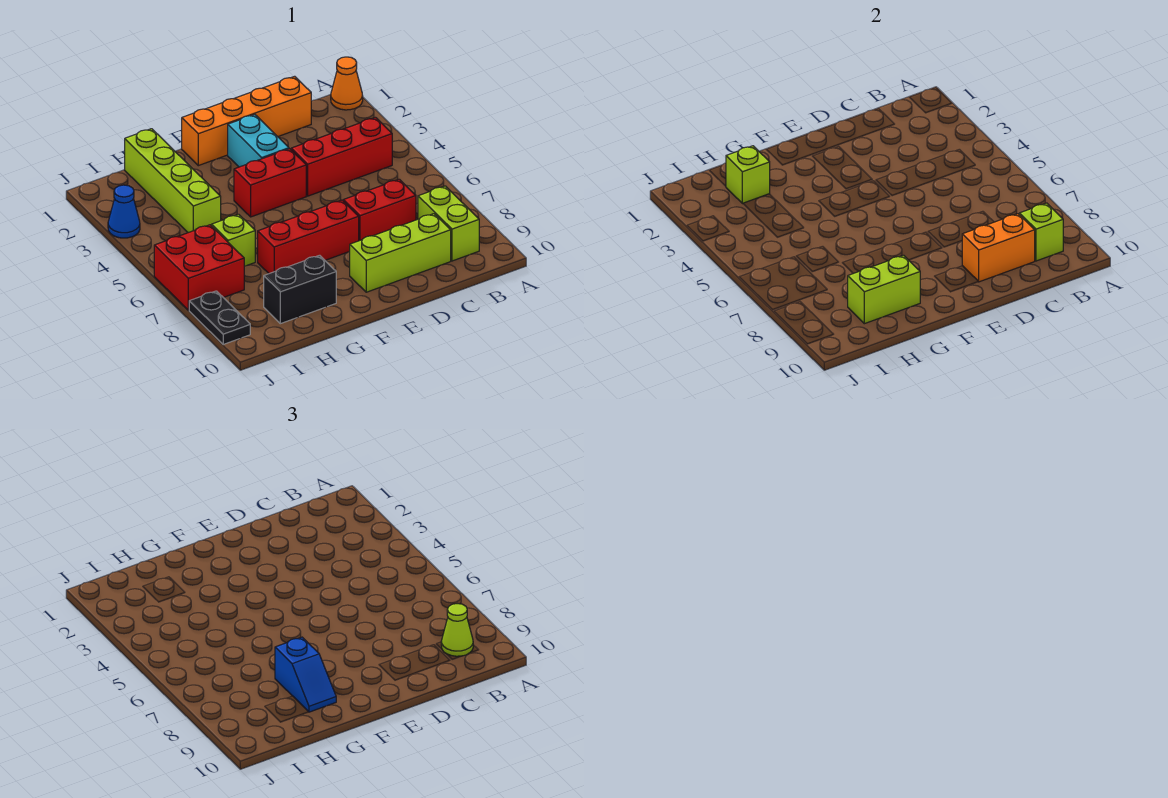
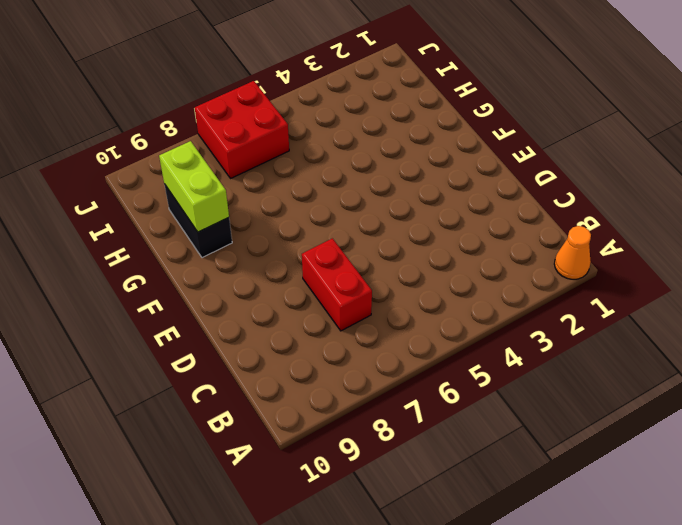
none -> red brick B4:D4 level 1
none -> lime brick B8:B9 level 1
none -> orange brick C1:F1 level 1

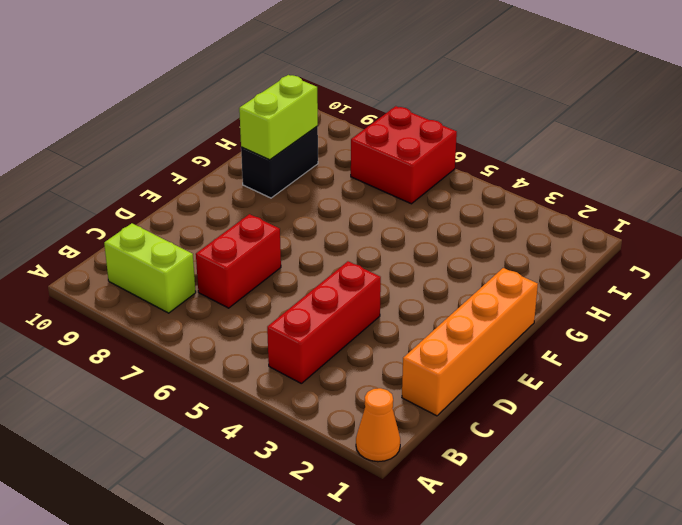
none -> lime brick C9:E9 level 1
none -> cyan brick E2:E3 level 1
none -> red brick E4:F4 level 1

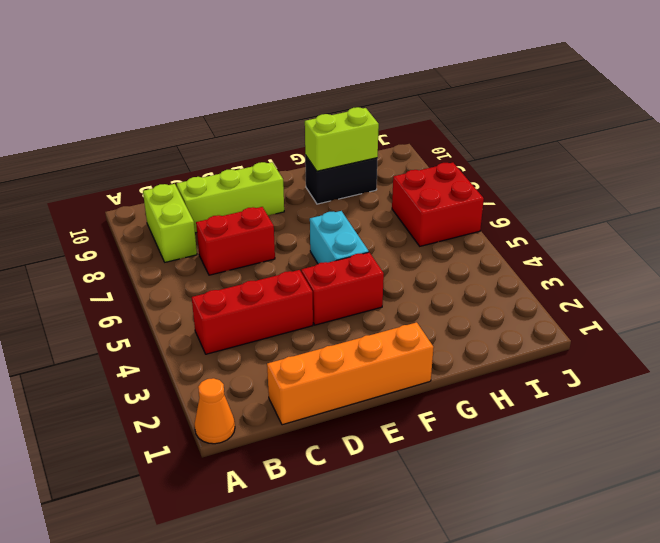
cyan brick F5:F6 level 1 -> cyan brick E2:E3 level 1
none -> red brick E7:G7 level 1
none -> lime brick H1:H4 level 1
none -> lime brick H6 level 1

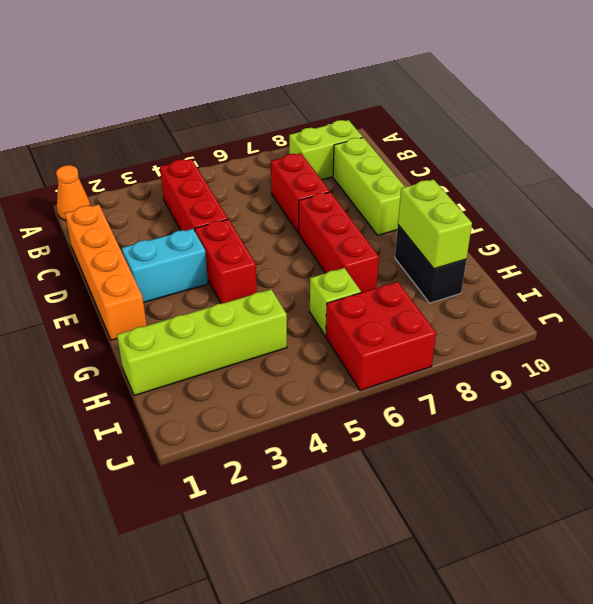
none -> blue cone J3 level 1
none -> black plate J8:J9 level 1
none -> lime brick B9 level 2

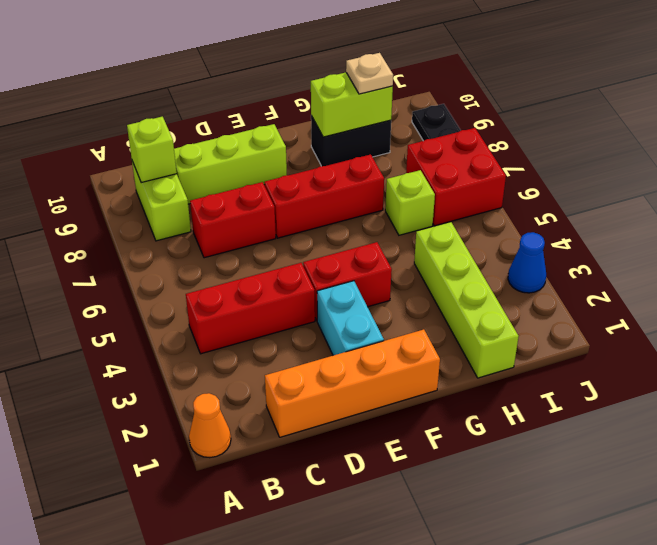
tan plate H9 level 3 -> none
none -> orange brick C9:D9 level 2
none -> lime brick H2 level 2
none -> lime cone B9 level 3

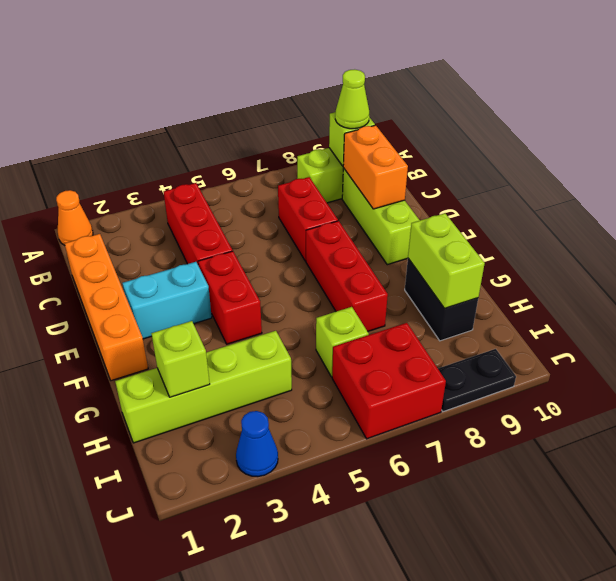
none -> blue slope G8:G9 level 3 top 8

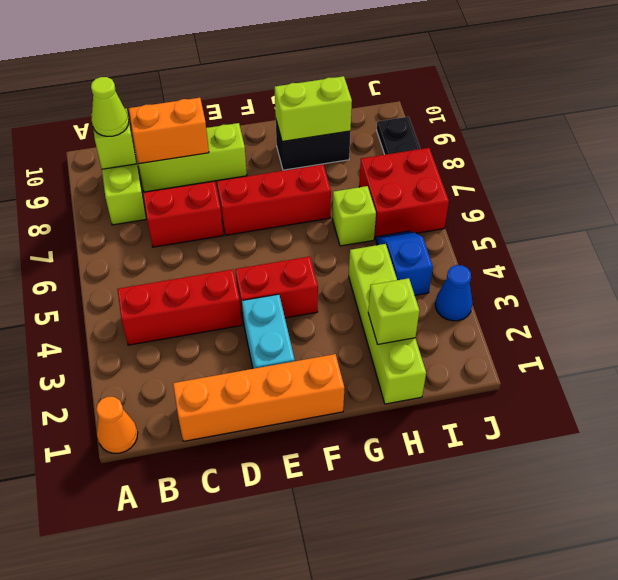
blue slope I4:I5 level 1 top 4 -> blue slope G8:G9 level 3 top 8

